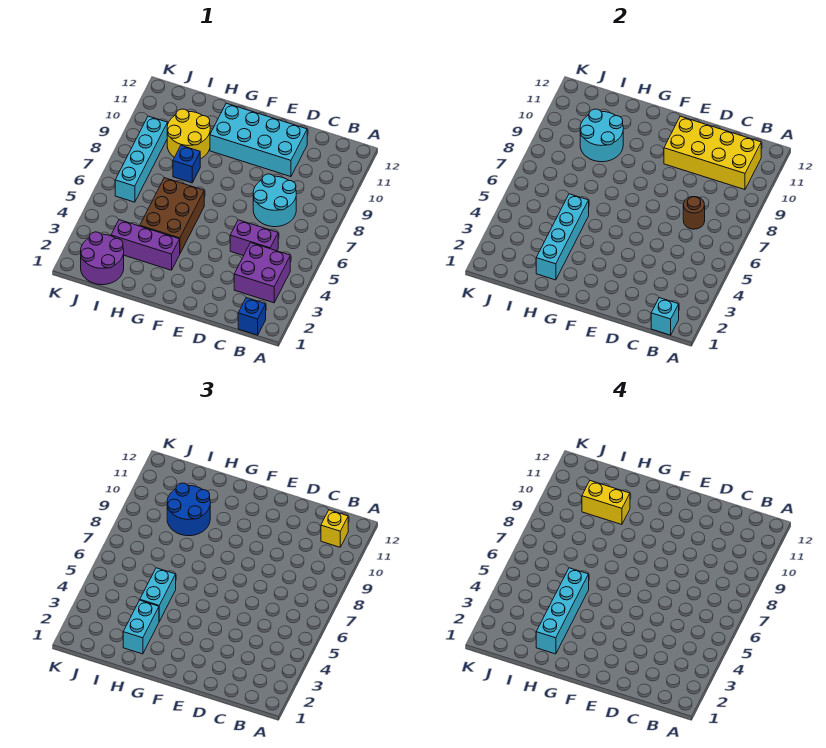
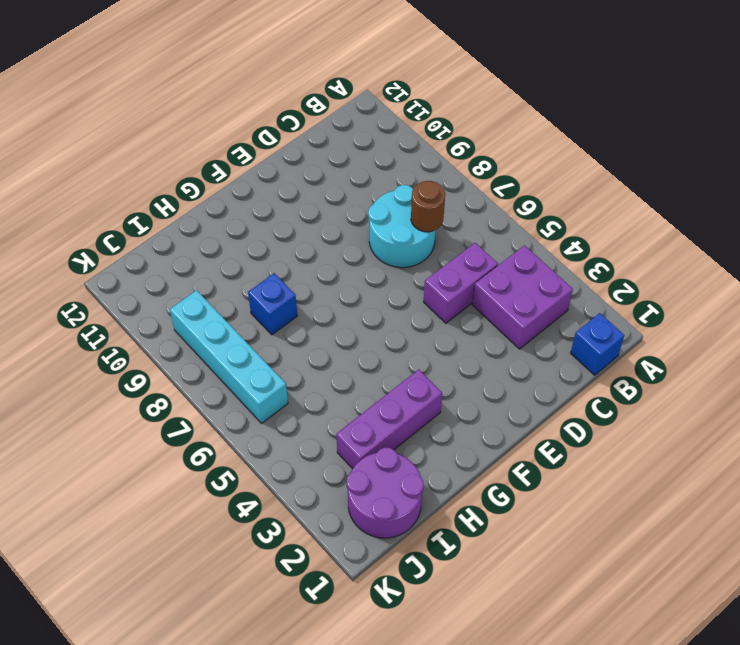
none -> cyan brick D10:G11 level 1
none -> brown brick G4:H6 level 1
none -> yellow round brick H9:I10 level 1

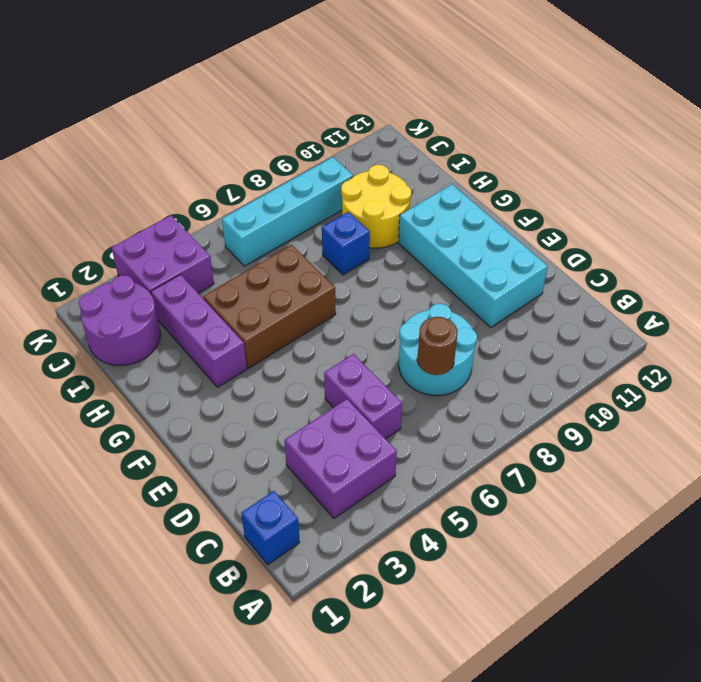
purple brick J3:K4 level 1 -> none
none -> cyan brick B1 level 2
none -> yellow brick B10:E11 level 2
none -> cyan brick H2:H5 level 2

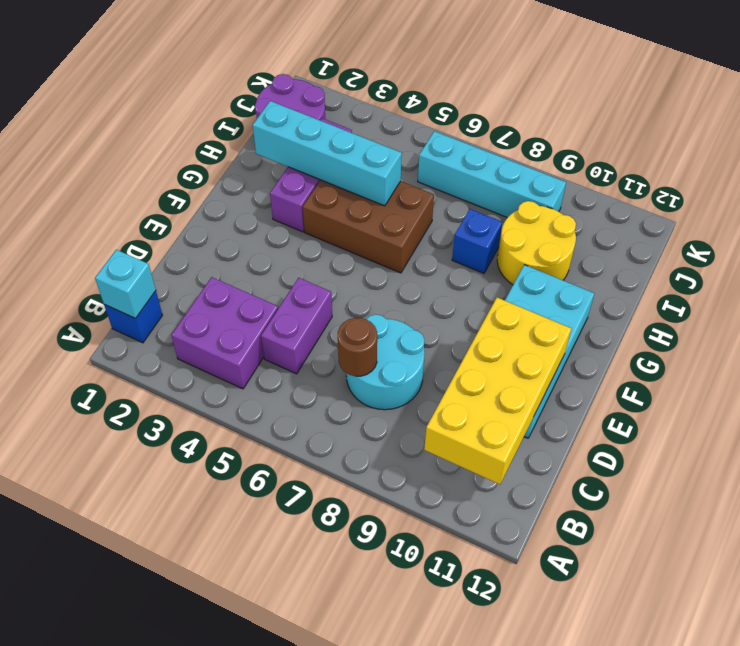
none -> cyan round brick H9:I10 level 2
none -> yellow brick B11 level 3
none -> cyan brick H2:H3 level 3

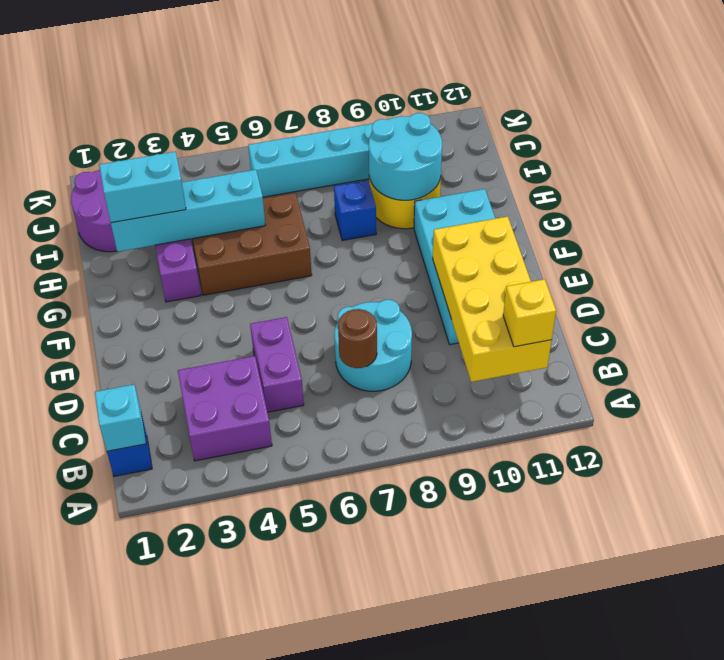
none -> cyan brick H4:H5 level 3
none -> blue round brick H9:I10 level 3
none -> cyan brick H2:H5 level 4

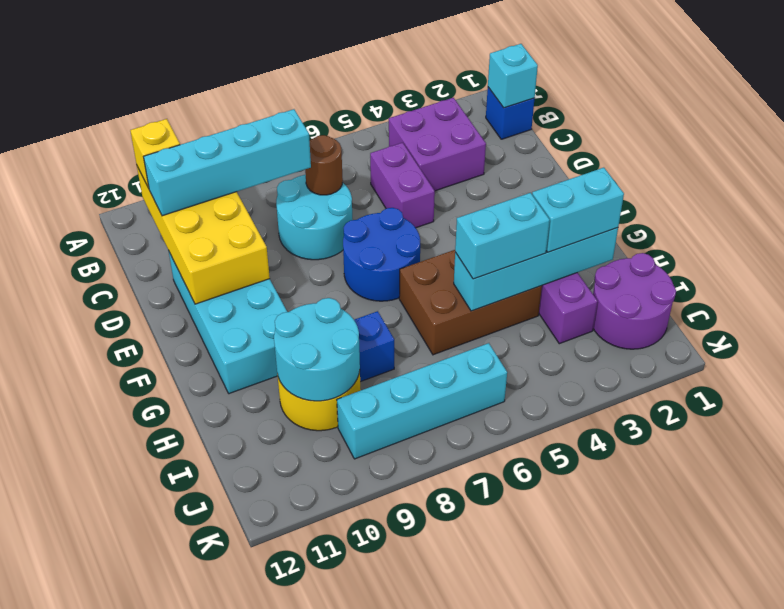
cyan brick C8:C11 level 3 -> cyan brick H2:H5 level 4
blue round brick E6:F7 level 1 -> blue round brick H9:I10 level 3
none -> yellow brick H10:I10 level 4

